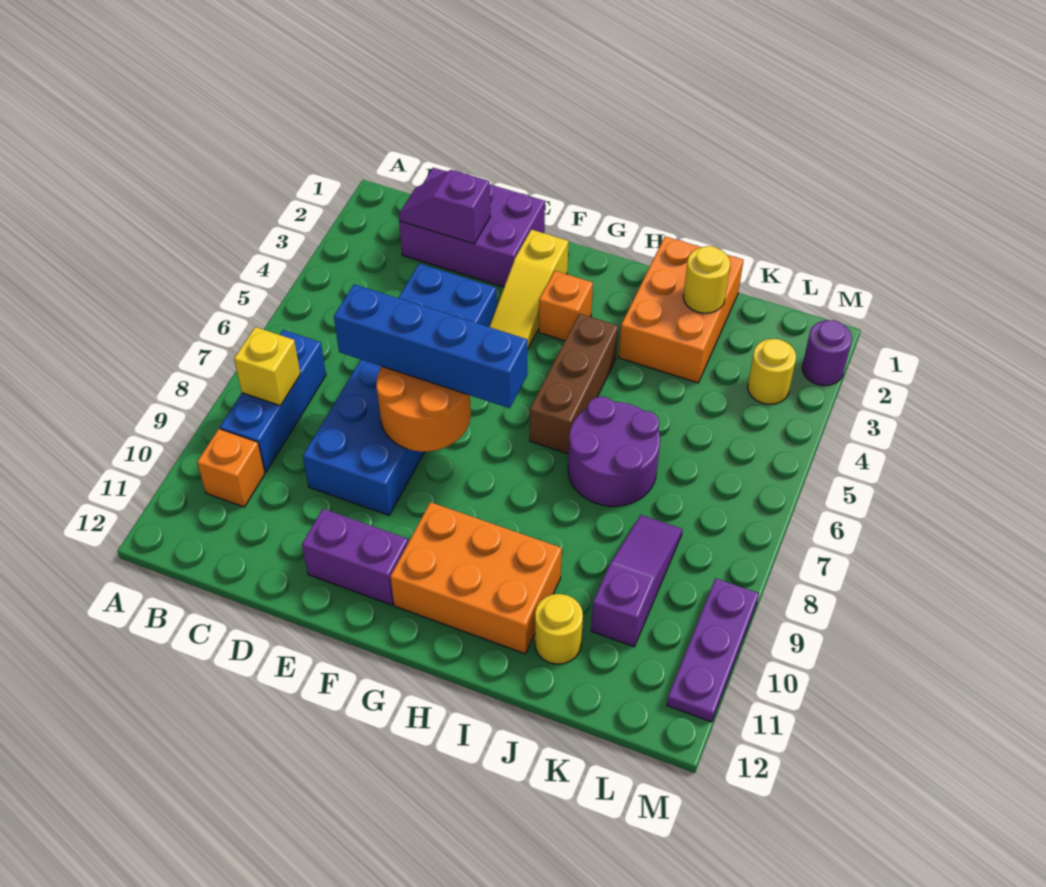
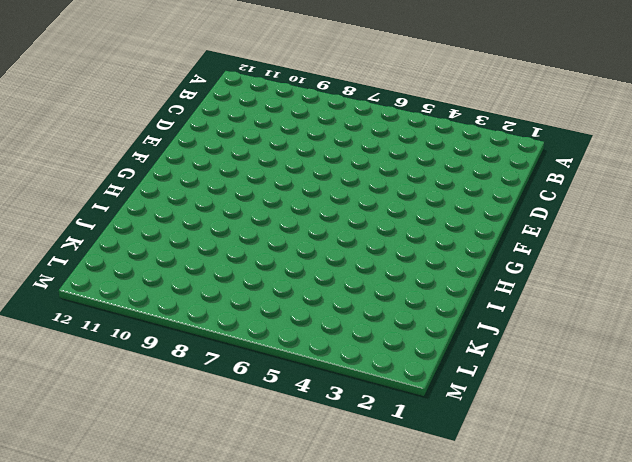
none -> blue brick B7:B9 level 1
none -> orange brick B10 level 1
none -> purple brick C1:E2 level 1

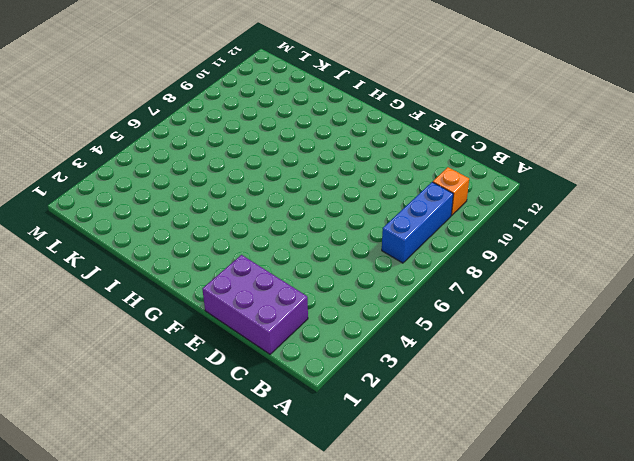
none -> blue brick D4:E9 level 1
none -> purple brick E11:F11 level 1
none -> yellow slope F2:F4 level 1 top 2

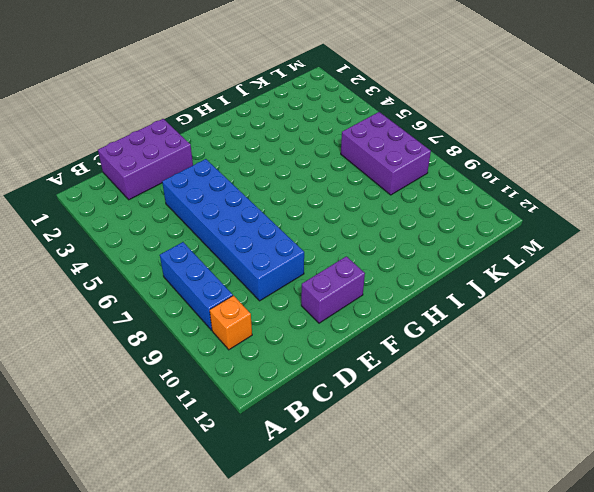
purple brick K6:L8 level 1 -> purple slope K8:K10 level 1 top 10
none -> yellow slope F2:F4 level 1 top 2
none -> orange brick G3 level 1
none -> orange brick G10:I11 level 1

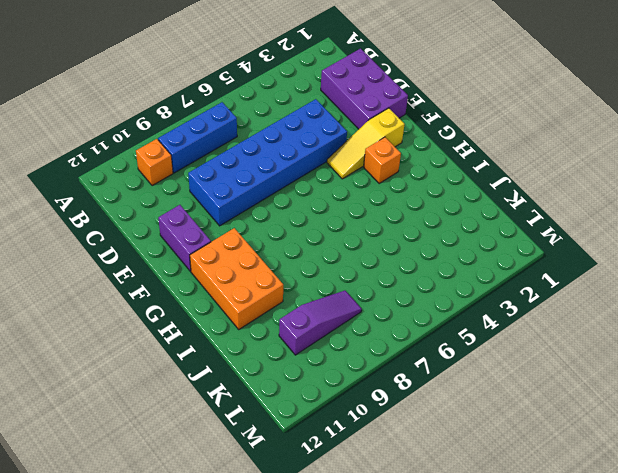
none -> brown brick H4:H6 level 1
none -> orange brick I1:J3 level 1
none -> purple round brick I6:J7 level 1

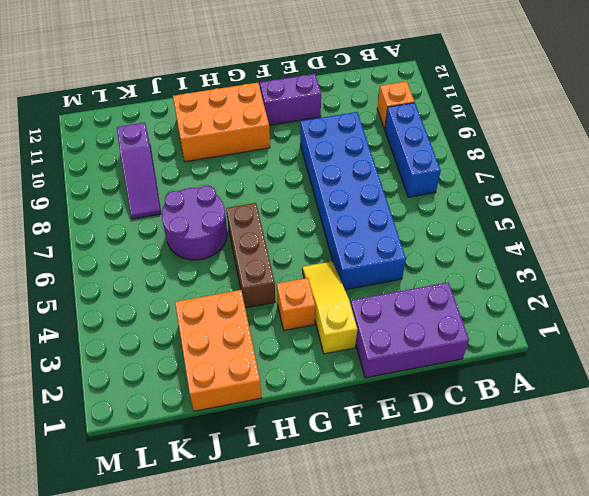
none -> yellow round brick J11 level 1
none -> yellow round brick L3 level 1
none -> purple round brick M2 level 1

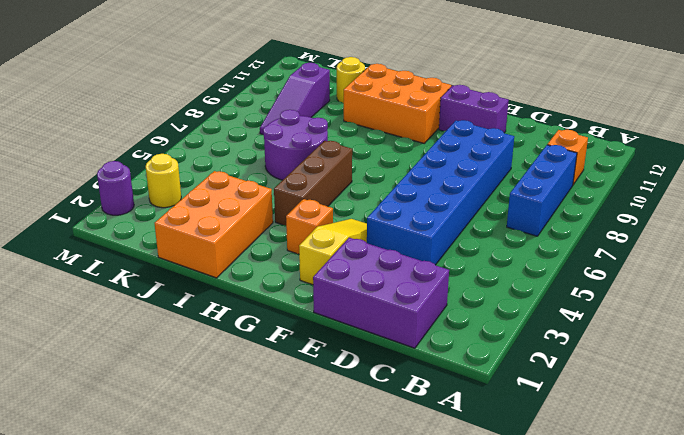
none -> purple plate M9:M11 level 1
none -> yellow brick B8 level 2
none -> purple slope C2:D2 level 2 top D

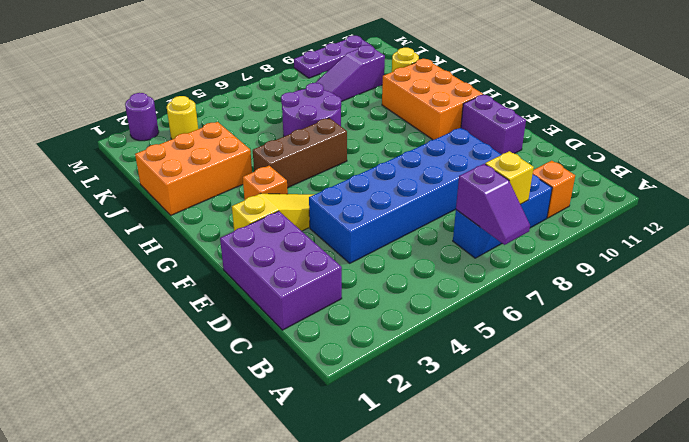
purple slope A7:B7 level 2 top B -> purple slope C2:D2 level 2 top D
none -> orange round brick E7:F8 level 2
none -> yellow round brick J2 level 2
none -> blue brick D7:G7 level 3

